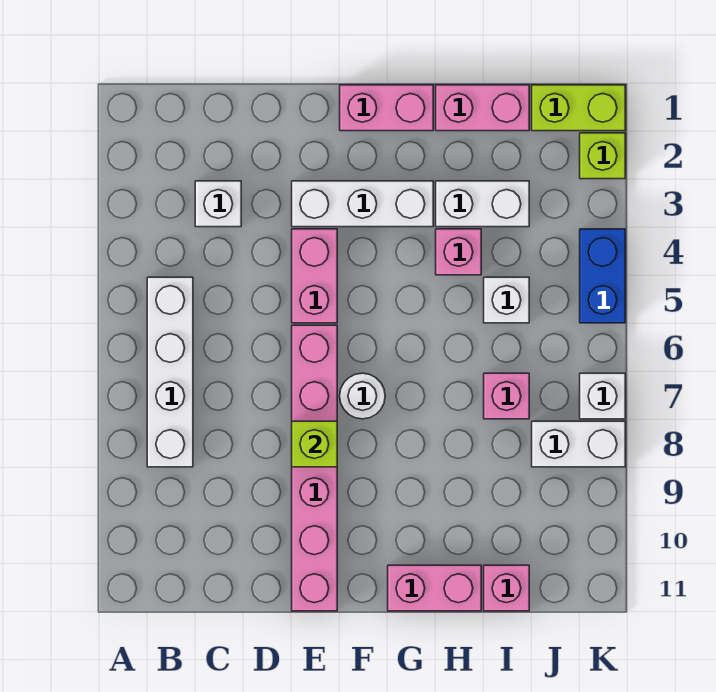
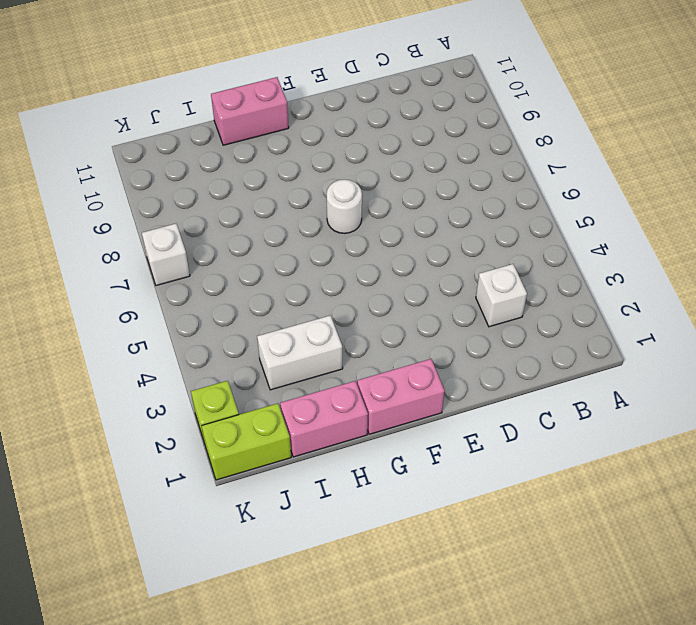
none -> white brick B5:B8 level 1
none -> white brick E3:G3 level 1
none -> pink brick E4:E5 level 1

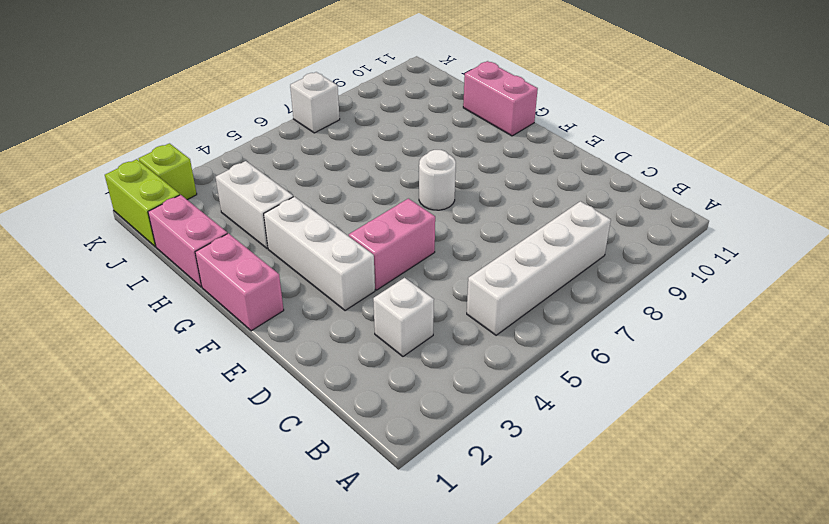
none -> pink brick E6:E11 level 1
none -> pink brick H4 level 1
none -> white brick I5 level 1

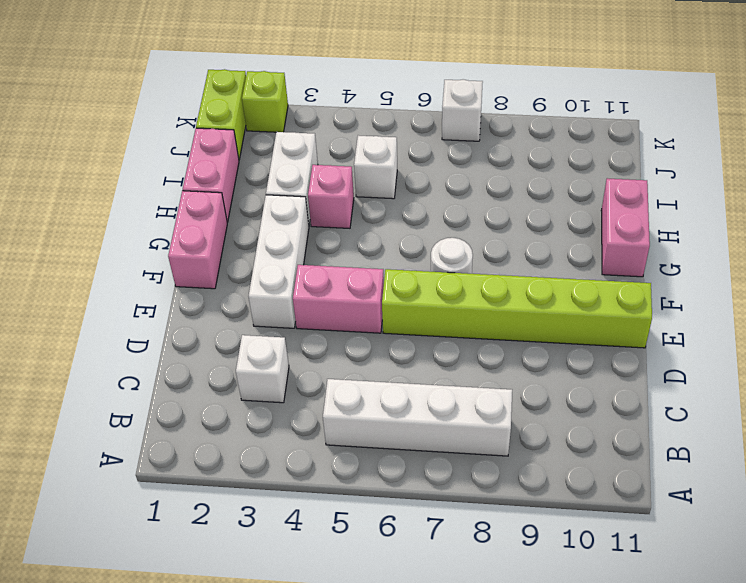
lime brick E6:E11 level 1 -> pink brick E6:E11 level 1
none -> pink brick I7 level 1
none -> pink brick I11 level 1
none -> white brick J8:K8 level 1

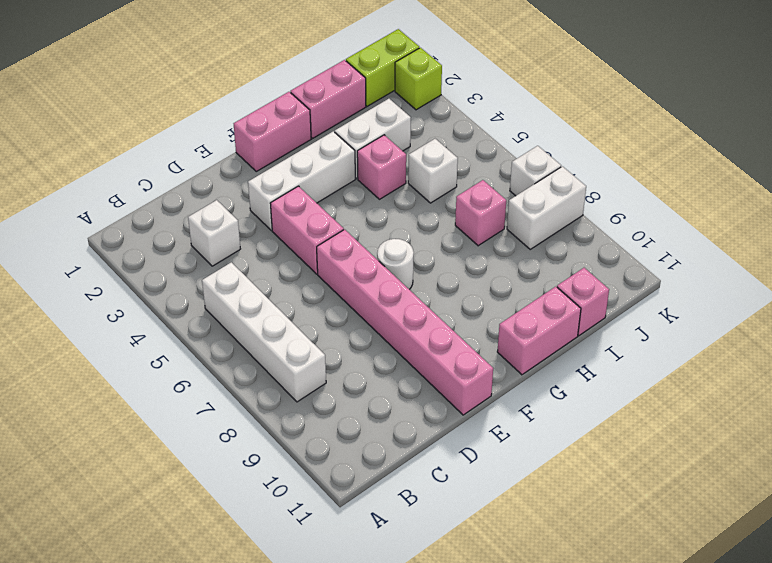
none -> blue brick K4:K5 level 1
none -> lime brick E8 level 2

